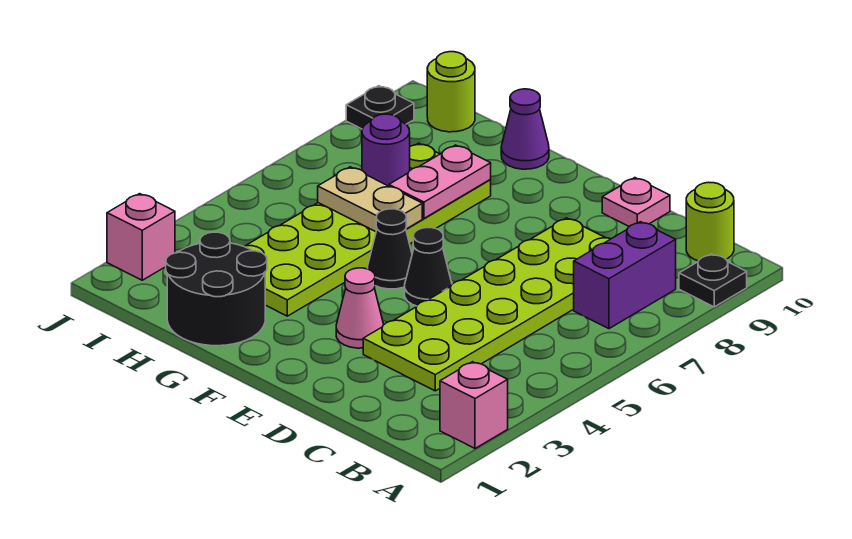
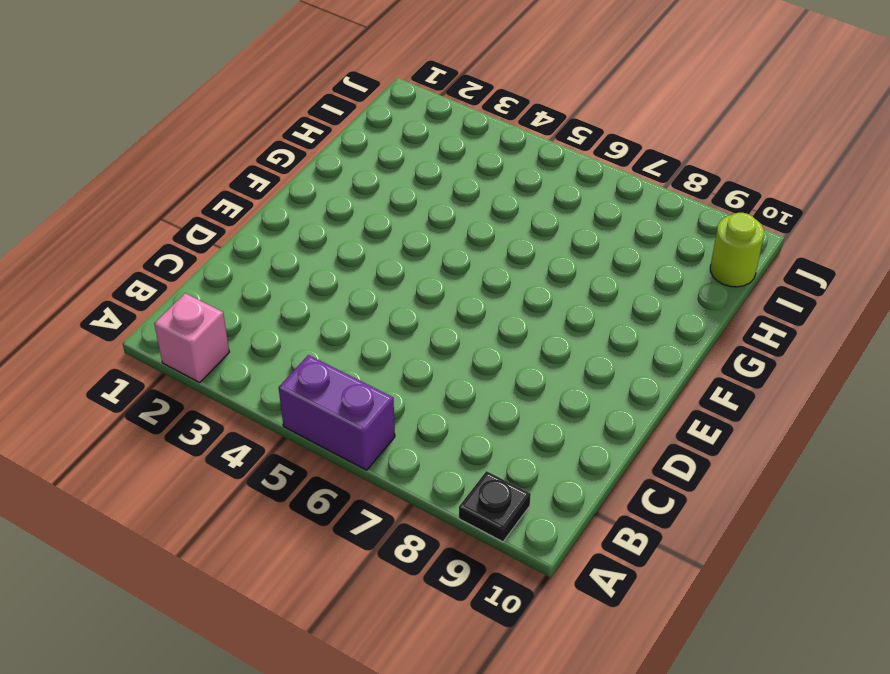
purple brick A5:A6 level 1 -> purple brick B7:B8 level 1
none -> lime round brick B10 level 1
none -> lime plate C3:D8 level 1
none -> pink plate D10 level 1

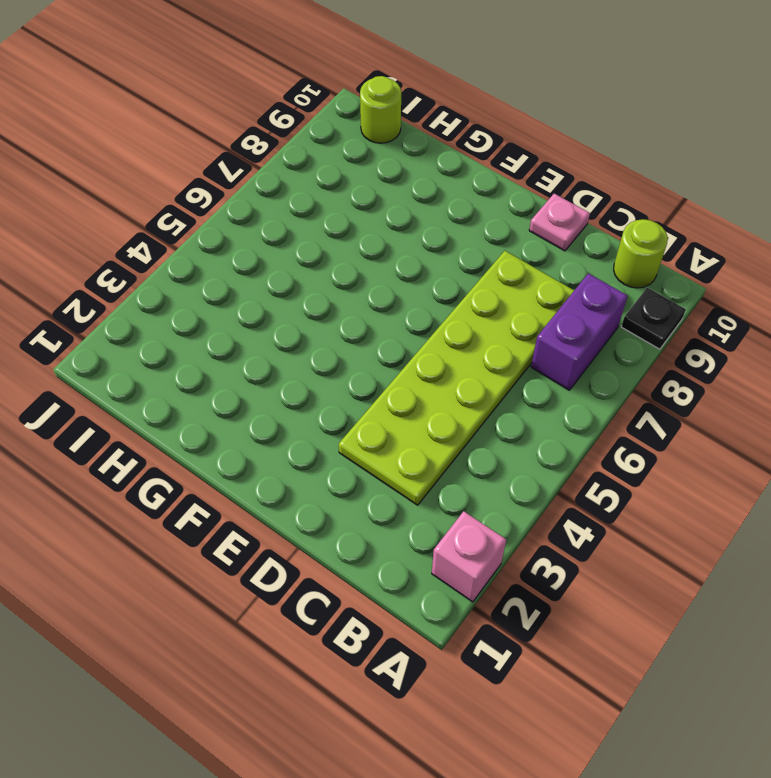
none -> pink cone E3 level 1
none -> black cone E5 level 1
none -> black cone F5 level 1

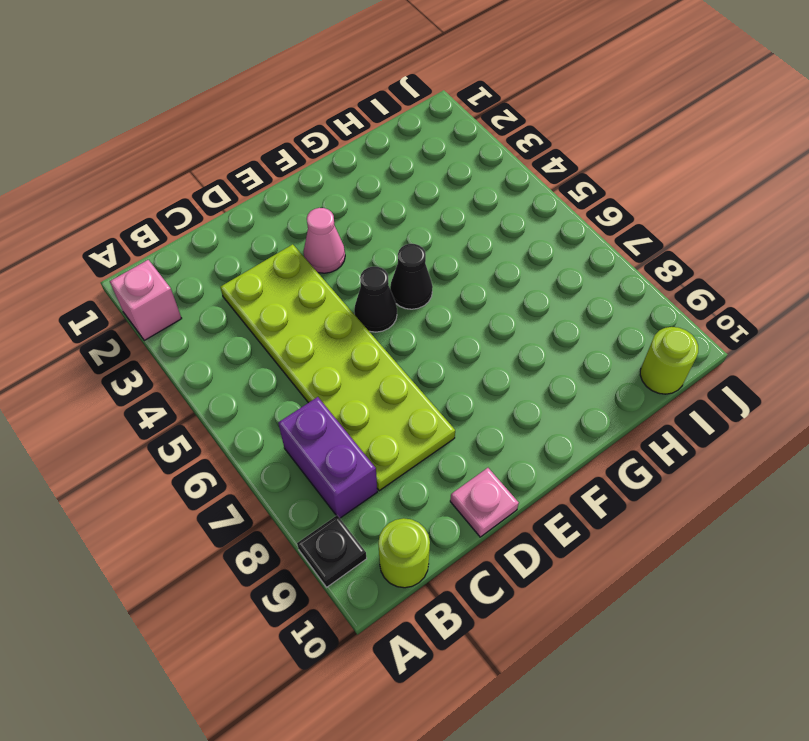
none -> black round brick G1:H2 level 1
none -> lime plate G3:H8 level 1
none -> purple cone G10 level 1

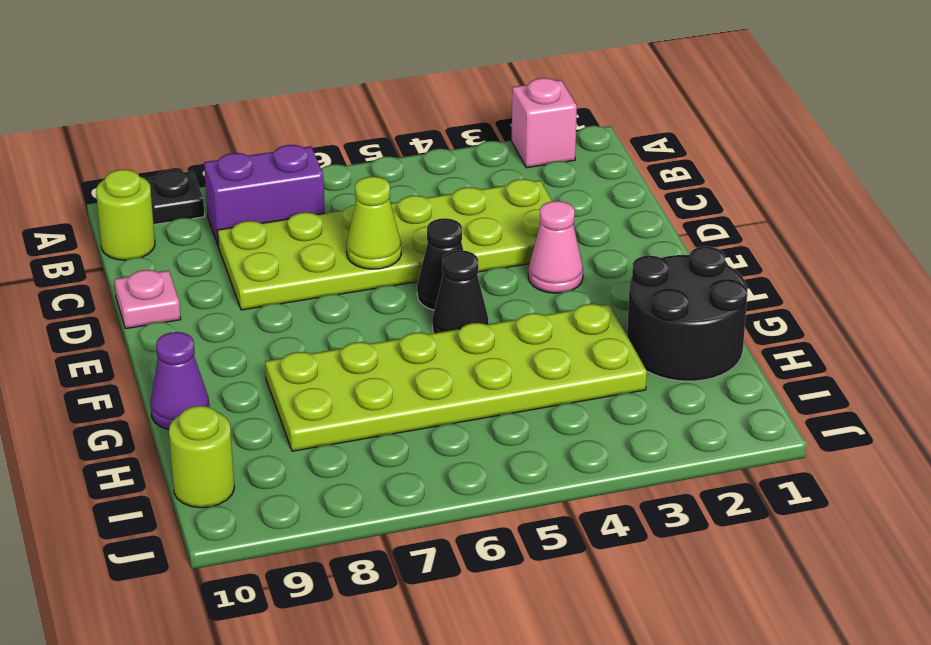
lime cone D6 level 2 -> none
none -> pink brick J2 level 1
none -> black plate J9 level 1
none -> tan plate G6:H6 level 2

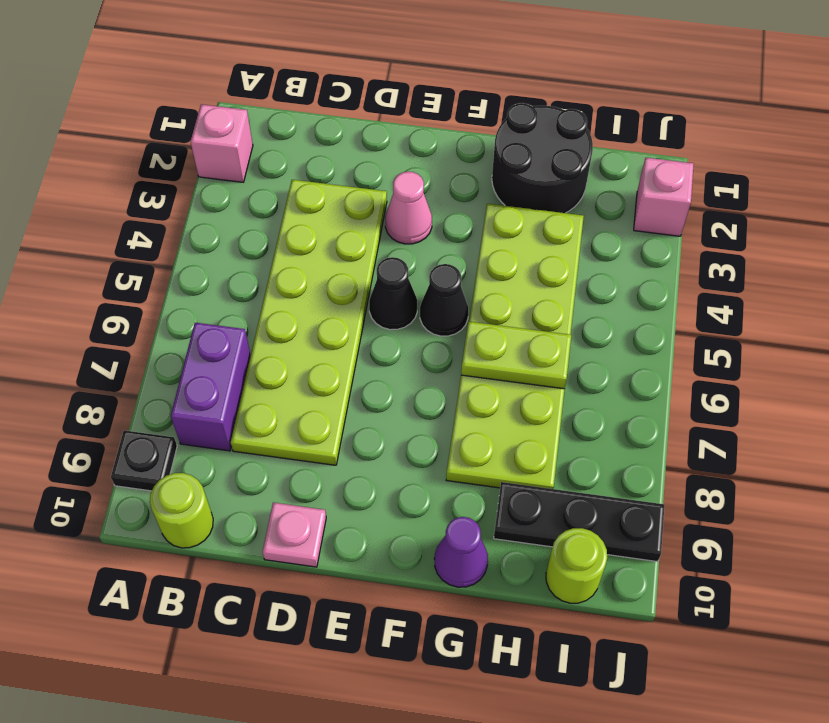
lime plate G6:H6 level 2 -> tan plate G6:H6 level 2
black plate H9:J9 level 1 -> black plate J9 level 1
none -> pink plate G7:G8 level 2
none -> purple round brick H7 level 2

